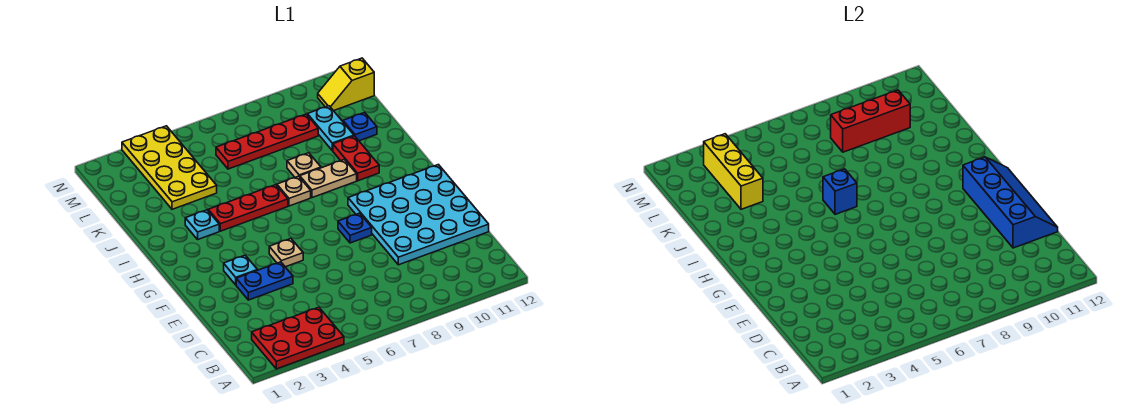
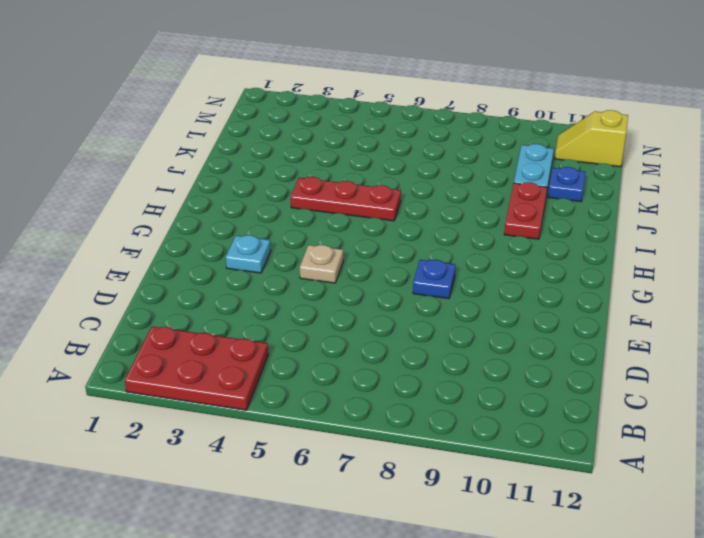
none -> cyan plate D9:G12 level 1
none -> blue plate E3:E4 level 1
none -> cyan plate I3 level 1

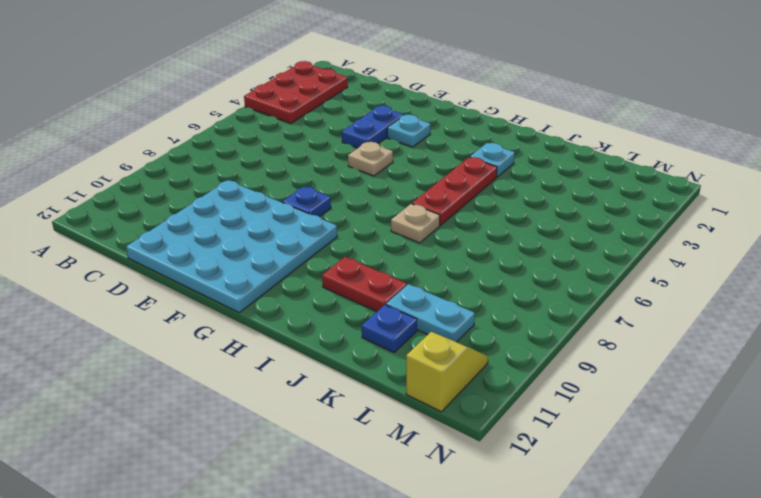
none -> tan plate I8:I9 level 1
none -> tan plate J8 level 1
none -> yellow plate K3:N4 level 1

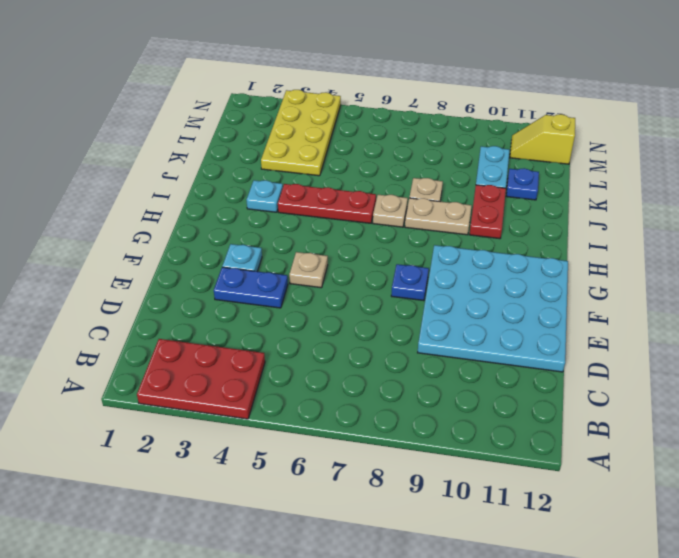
none -> red plate L6:L9 level 1
none -> blue slope D11:G12 level 2 top 11
none -> blue brick I6 level 2

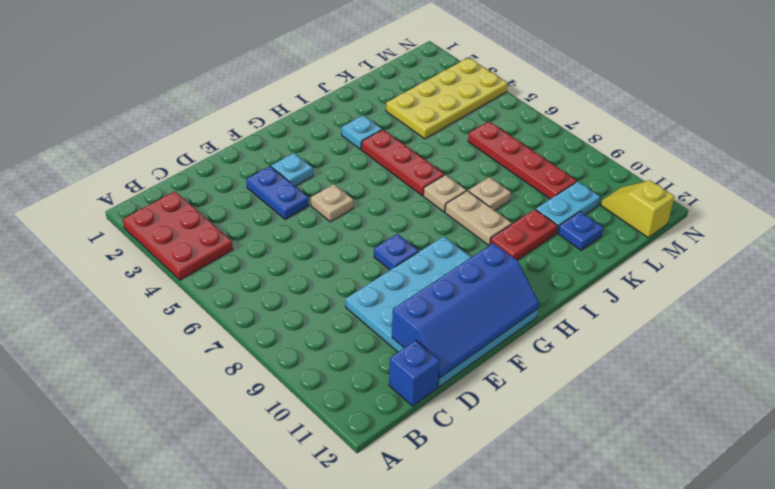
blue brick C12 level 1 -> blue brick I6 level 2
none -> yellow brick K3:M3 level 2
none -> red brick L8:L10 level 2

